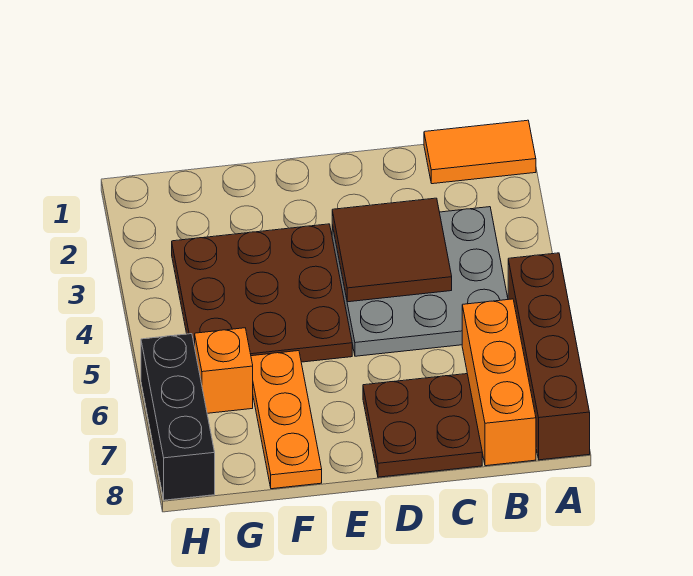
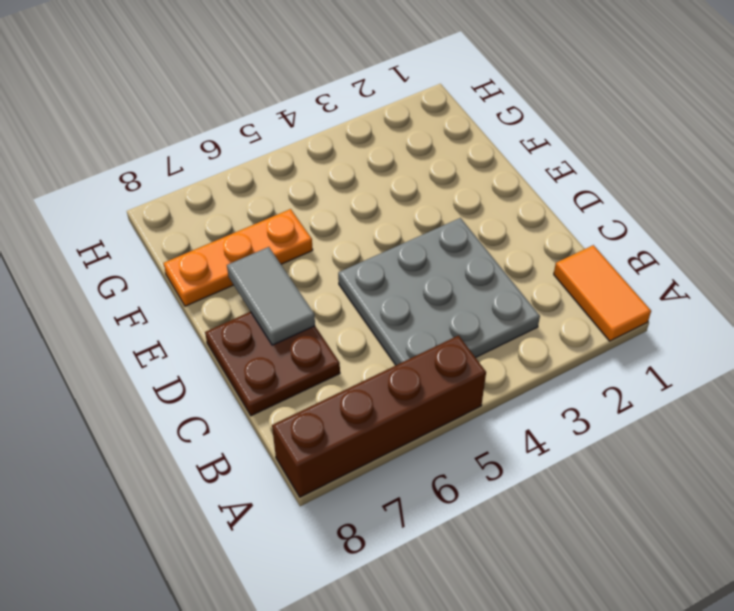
grey tile D7:E7 level 2 -> none
none -> orange brick B6:B8 level 1
none -> brown plate E3:G5 level 1

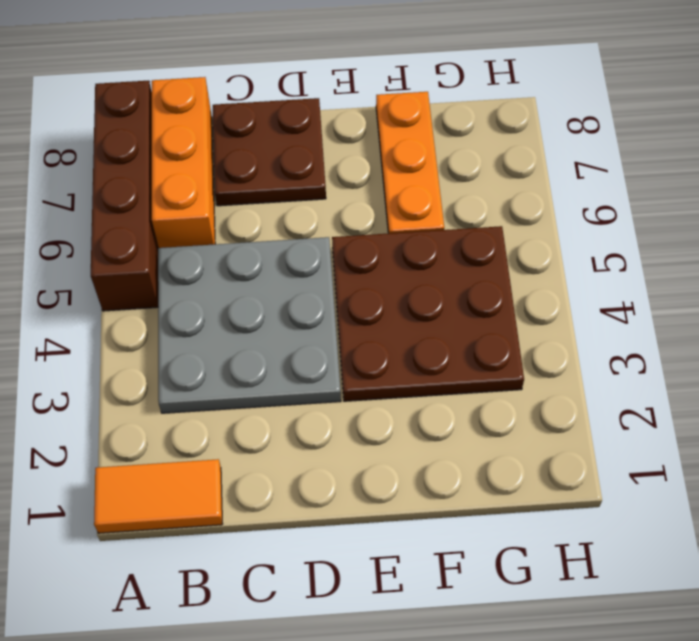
none -> orange brick G6 level 1
none -> black brick H6:H8 level 1

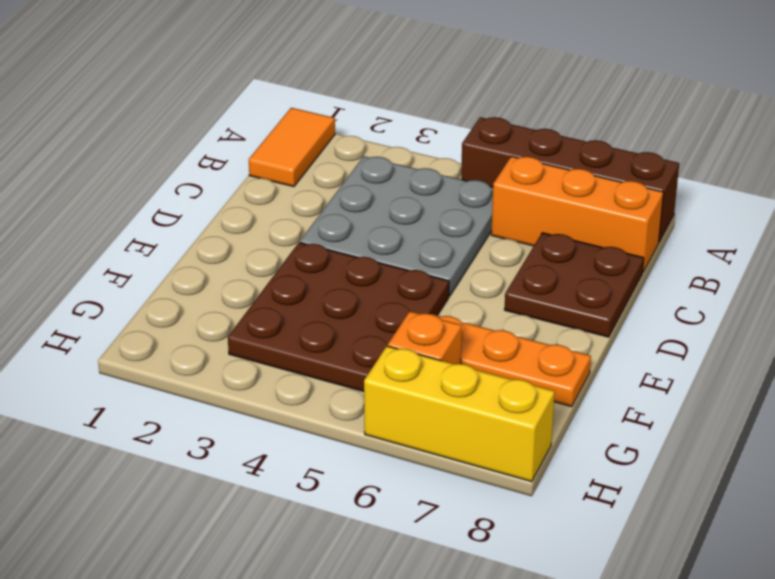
yellow brick H6:H8 level 1 -> black brick H6:H8 level 1
none -> brown tile C3:D4 level 2

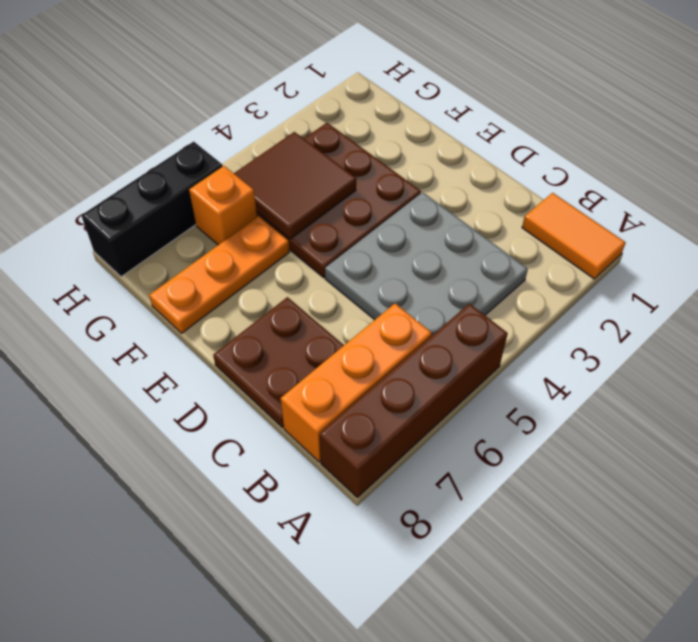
brown tile F4:G5 level 2 -> brown tile C3:D4 level 2

